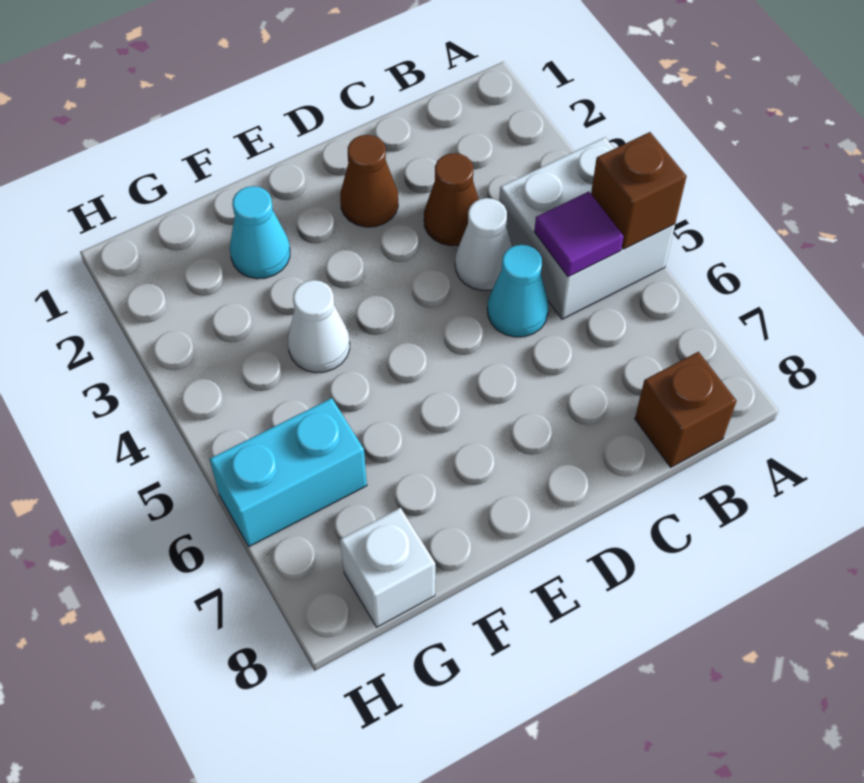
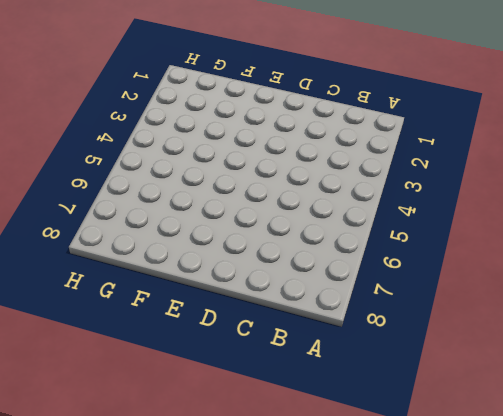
none -> white brick A4:B5 level 1
none -> brown brick B8 level 1
none -> brown cone C3 level 1

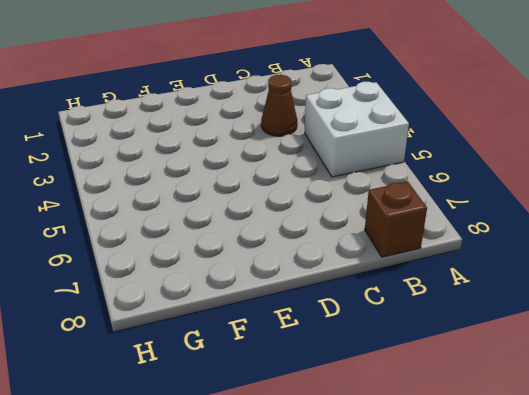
none -> white cone C4 level 1
none -> cyan cone C5 level 1
none -> brown cone D2 level 1

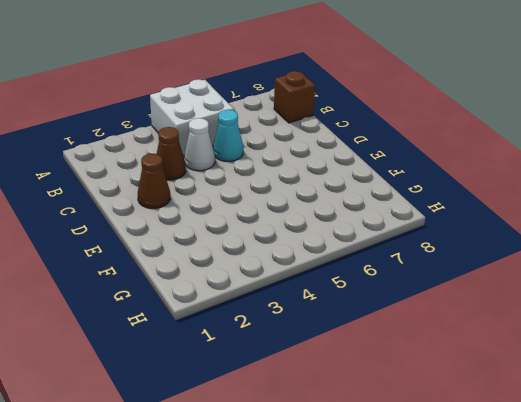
none -> cyan cone F2 level 1
none -> white cone F4 level 1
none -> cyan brick G6:H6 level 1

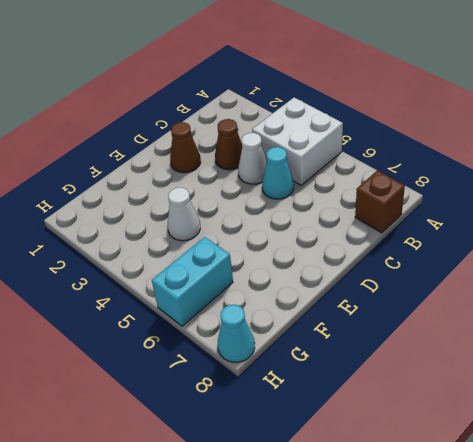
cyan cone H8 level 1 -> cyan cone F2 level 1
none -> white brick G8 level 1
none -> brown brick A5 level 2
none -> purple tile B5 level 2

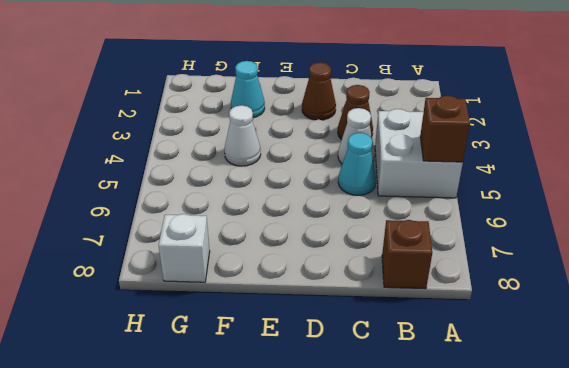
none -> cyan brick G6:H6 level 1
none -> purple tile B5 level 2

